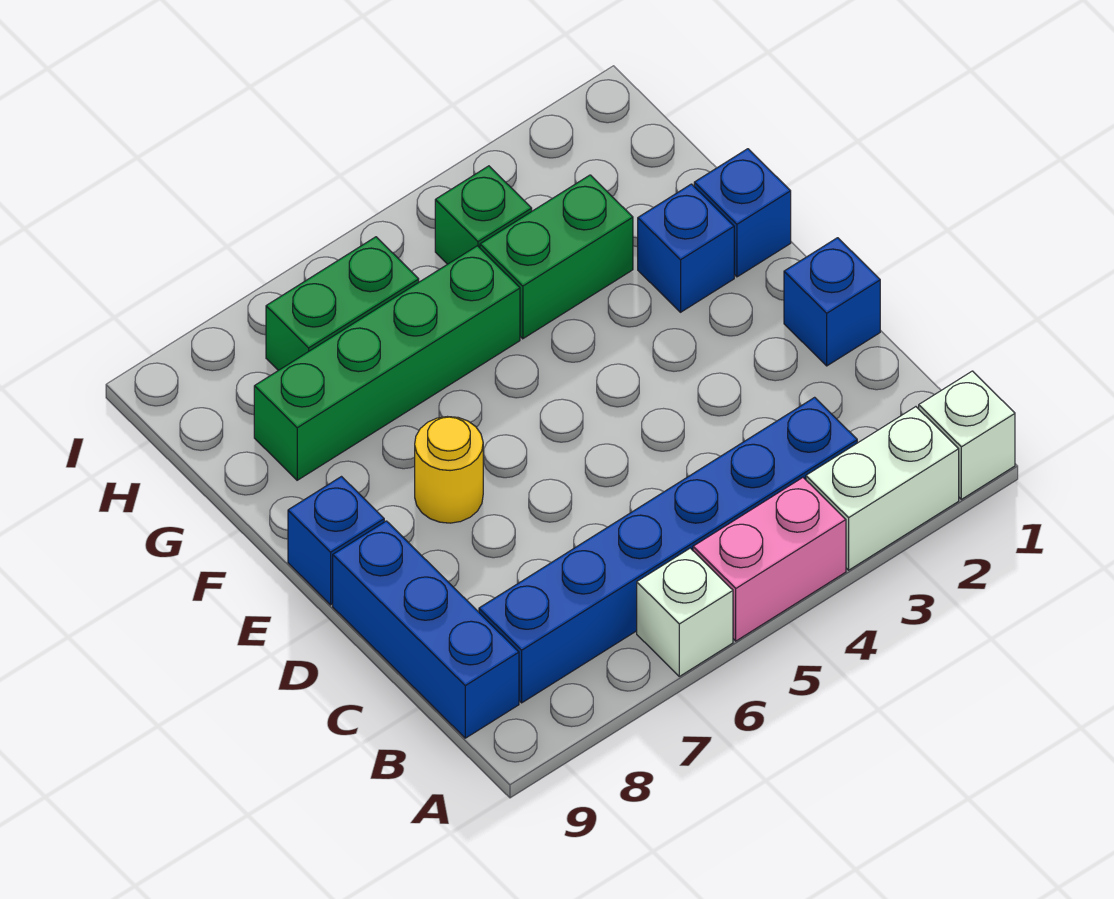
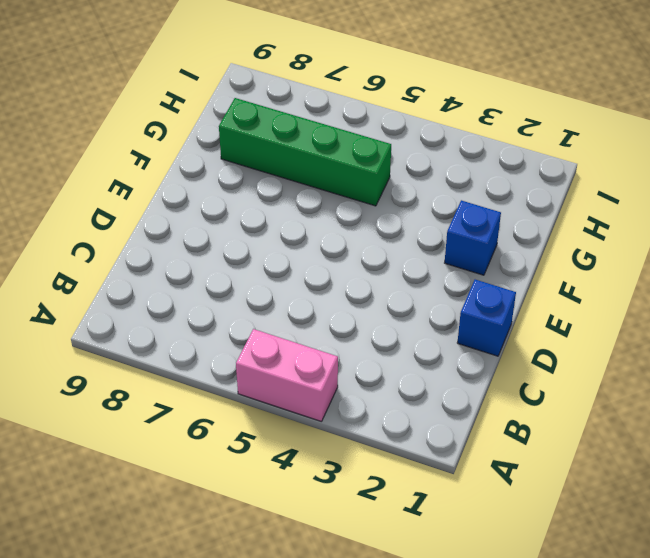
none -> white brick A1 level 1
none -> white brick A2:A3 level 1
none -> white brick A6 level 1

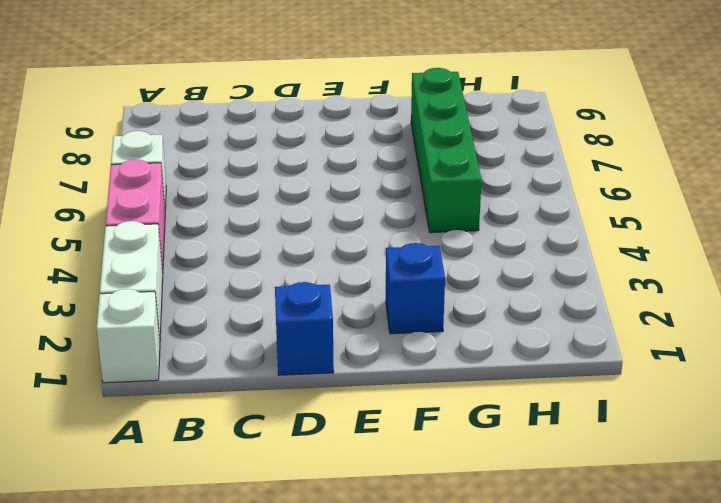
none -> blue brick B3:B8 level 1
none -> blue brick B9:D9 level 1
none -> yellow round brick E7 level 1

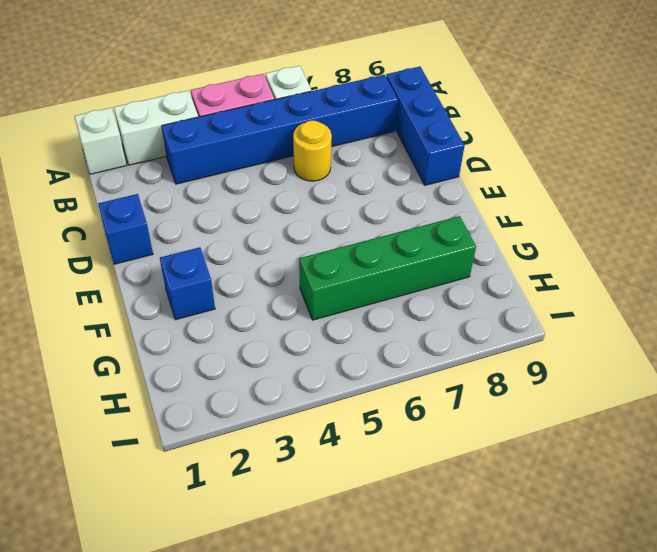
yellow round brick C6 level 1 -> yellow round brick E7 level 1
none -> blue brick E9 level 1
none -> blue brick F1 level 1
none -> green brick G3:G4 level 1

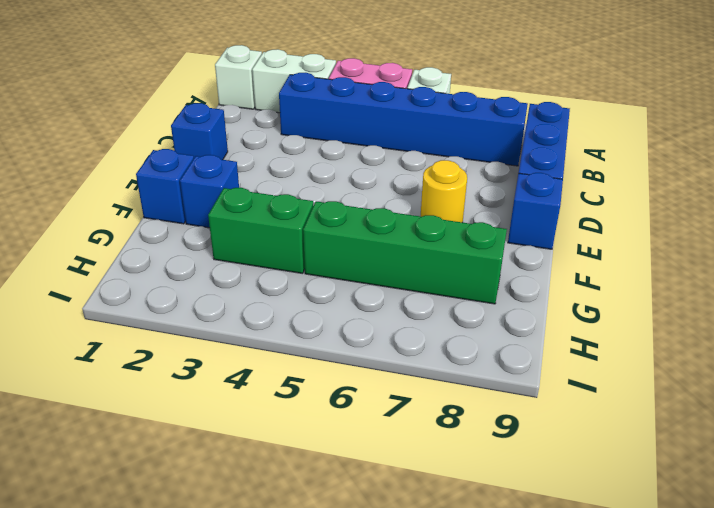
none -> green brick H4 level 1
none -> green brick H6:H7 level 1

